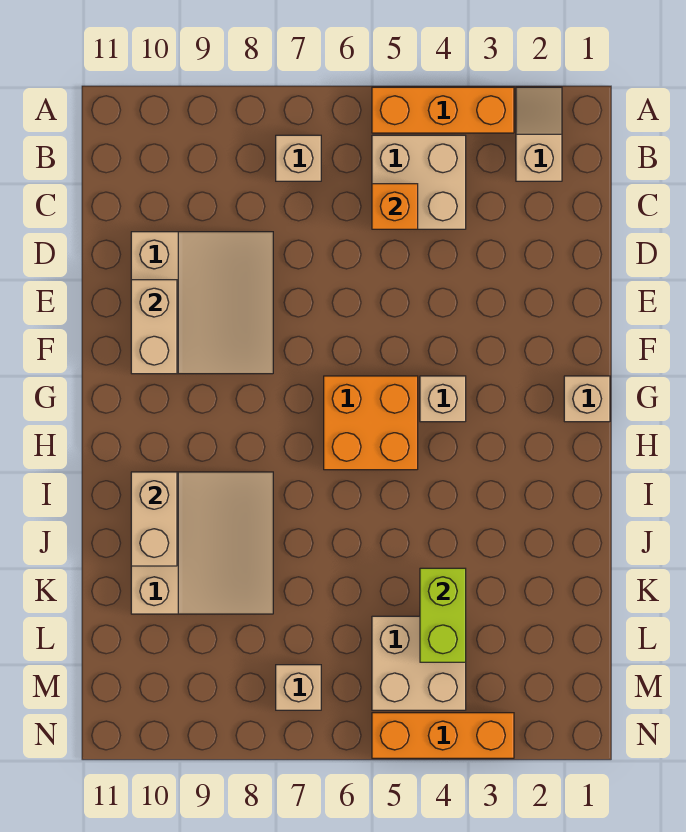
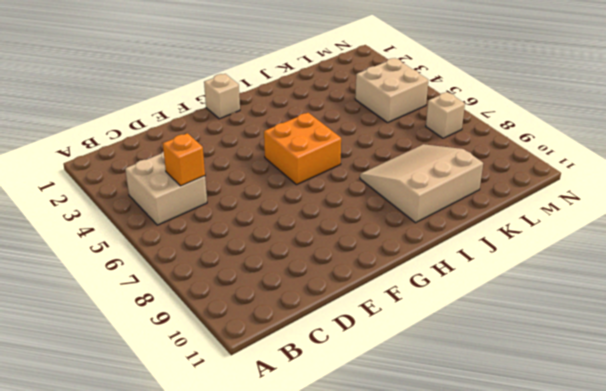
none -> tan slope A2:B2 level 1 top B
none -> orange brick A3:A5 level 1
none -> tan brick B7 level 1

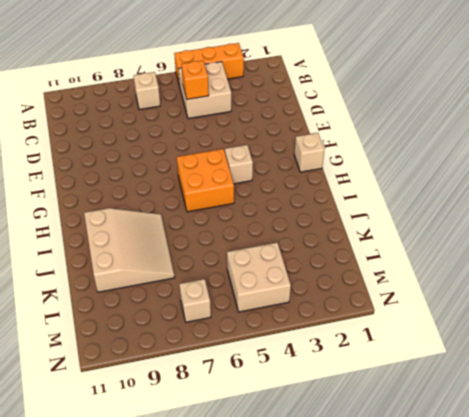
none -> tan slope A2:B2 level 1 top B
none -> tan slope D8:F10 level 1 top 10
none -> orange brick N3:N5 level 1

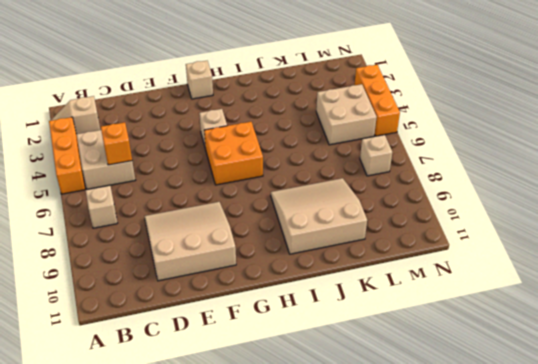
none -> tan brick E10:F10 level 2
none -> tan brick I10:J10 level 2
none -> lime brick K4:L4 level 2

